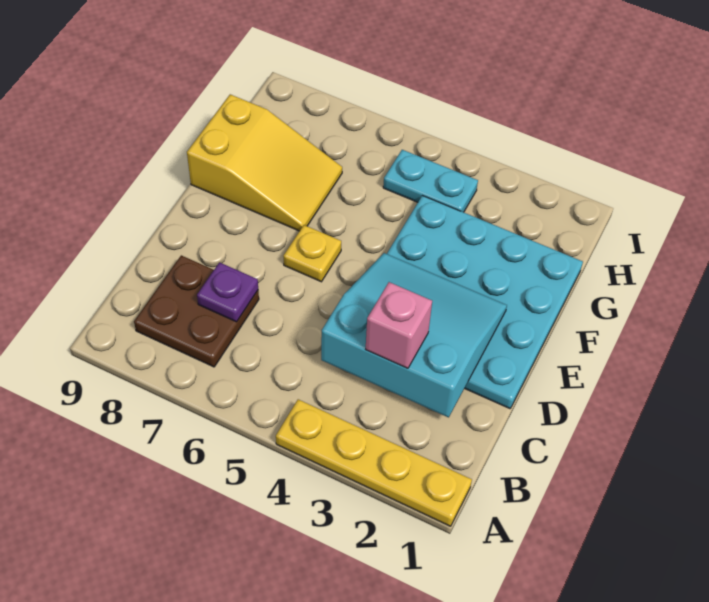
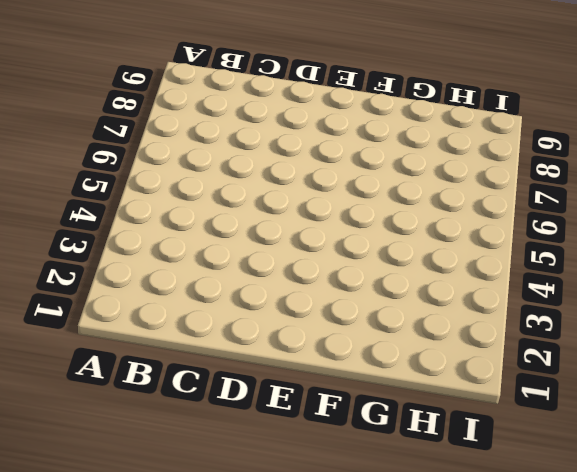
none -> yellow plate A1:A4 level 1
none -> brown plate B7:C8 level 1

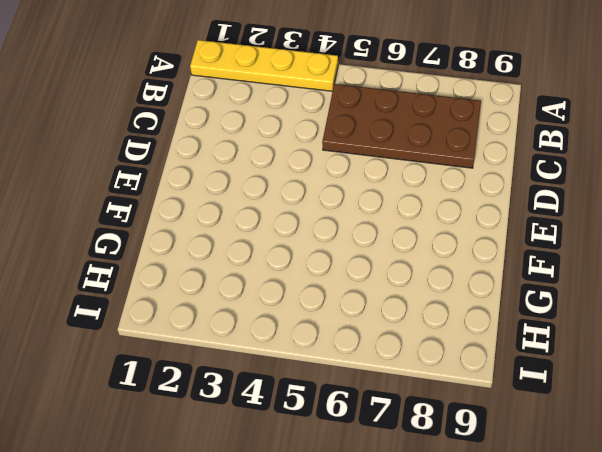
brown plate B5:C8 level 1 -> brown plate B7:C8 level 1
none -> cyan plate D1:G4 level 1
none -> yellow plate E6 level 1

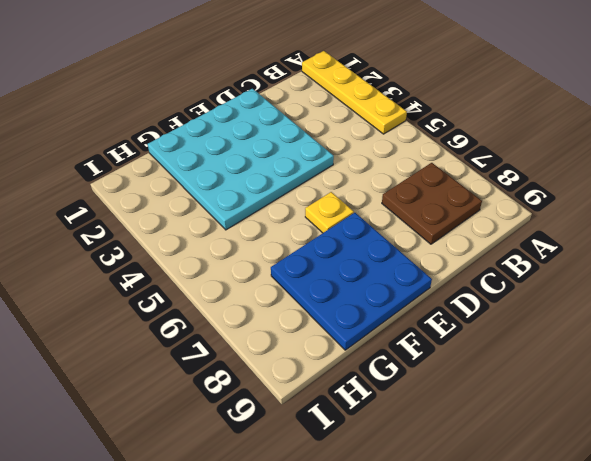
blue plate E7:G9 level 1 -> yellow slope F7:G9 level 1 top 9
none -> cyan plate H4:H5 level 1
none -> cyan slope C2:E4 level 2 top C

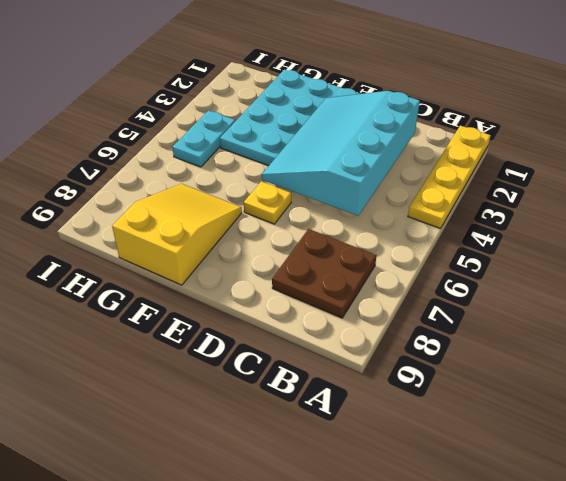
cyan slope C2:E5 level 2 top C -> cyan slope C2:E4 level 2 top C
none -> purple plate C7 level 2
none -> pink brick C3 level 3

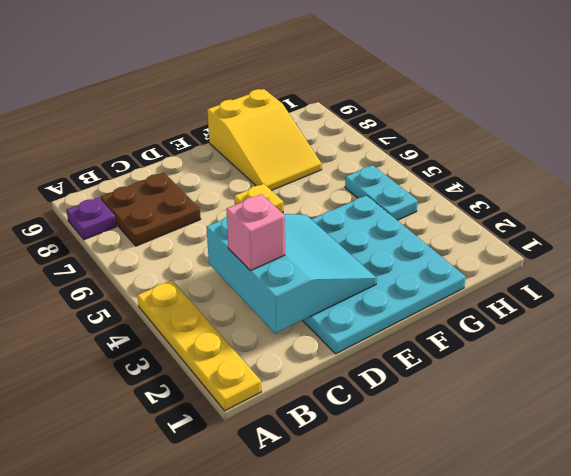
purple plate A8 level 1 -> purple plate C7 level 2

